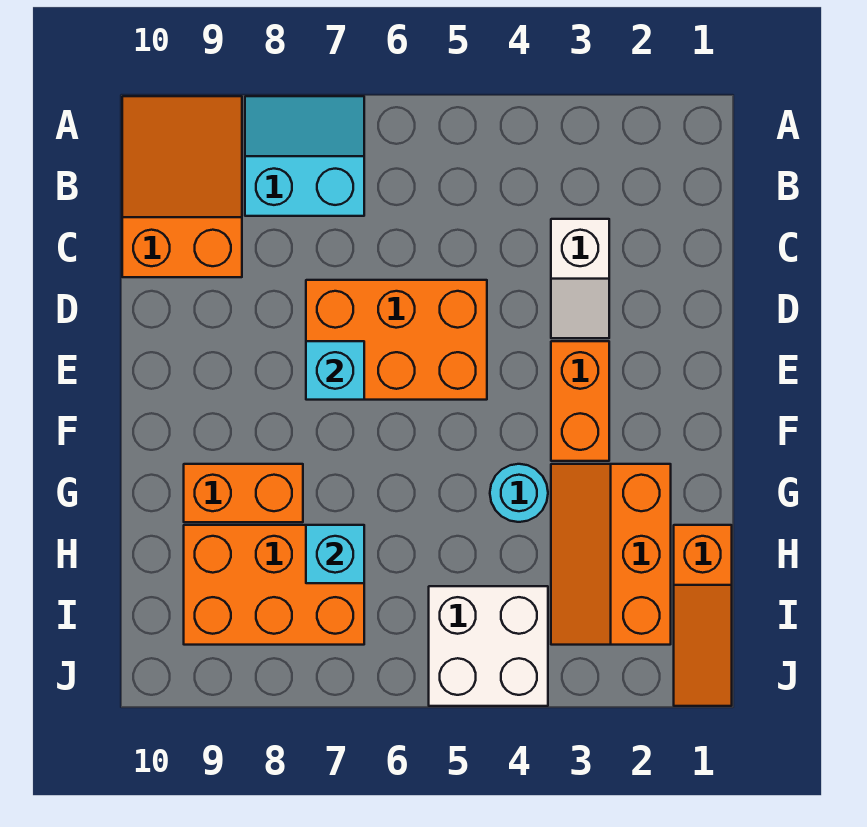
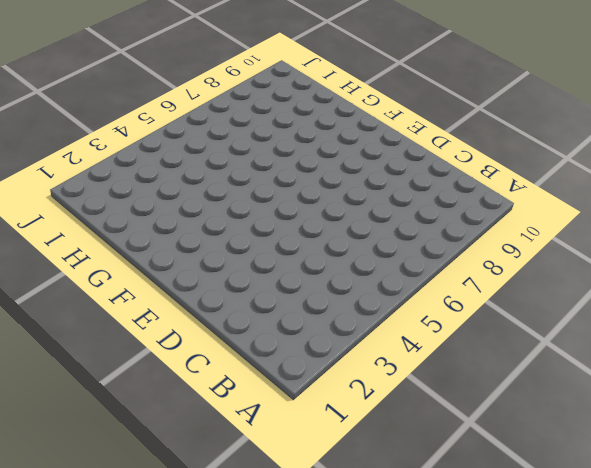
none -> cyan slope A7:B8 level 1 top B
none -> orange slope A9:C10 level 1 top C
none -> white slope C3:D3 level 1 top C

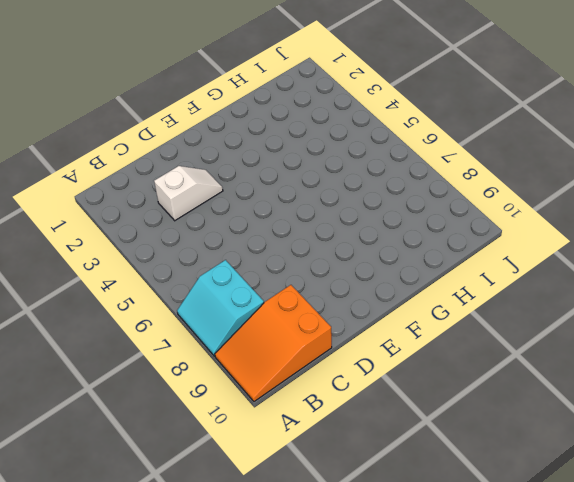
none -> orange brick D5:E7 level 1
none -> orange brick E3:F3 level 1
none -> orange slope G2:I3 level 1 top 2

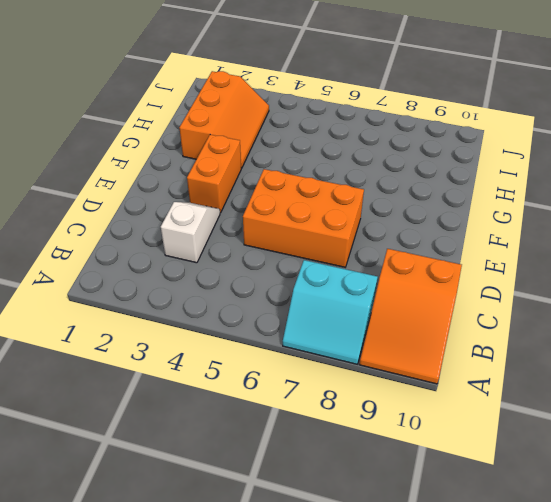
none -> cyan round brick G4 level 1
none -> orange brick G8:G9 level 1
none -> orange slope H1:J1 level 1 top H

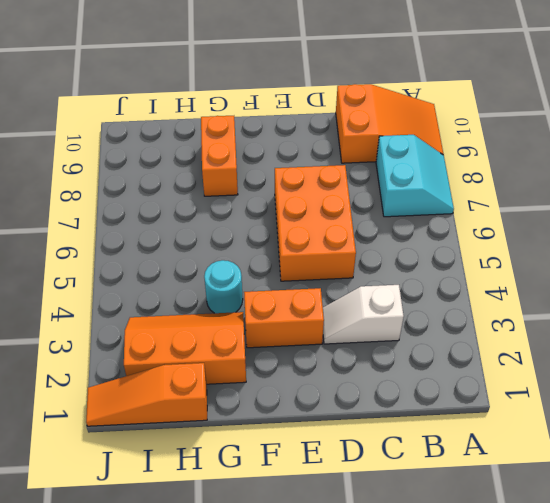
none -> orange brick H7:I9 level 1
none -> white brick I4:J5 level 1
none -> cyan brick E7 level 2

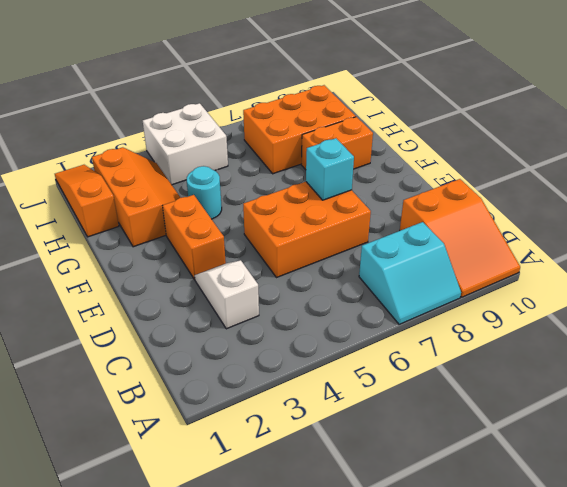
none -> cyan brick H7 level 2

